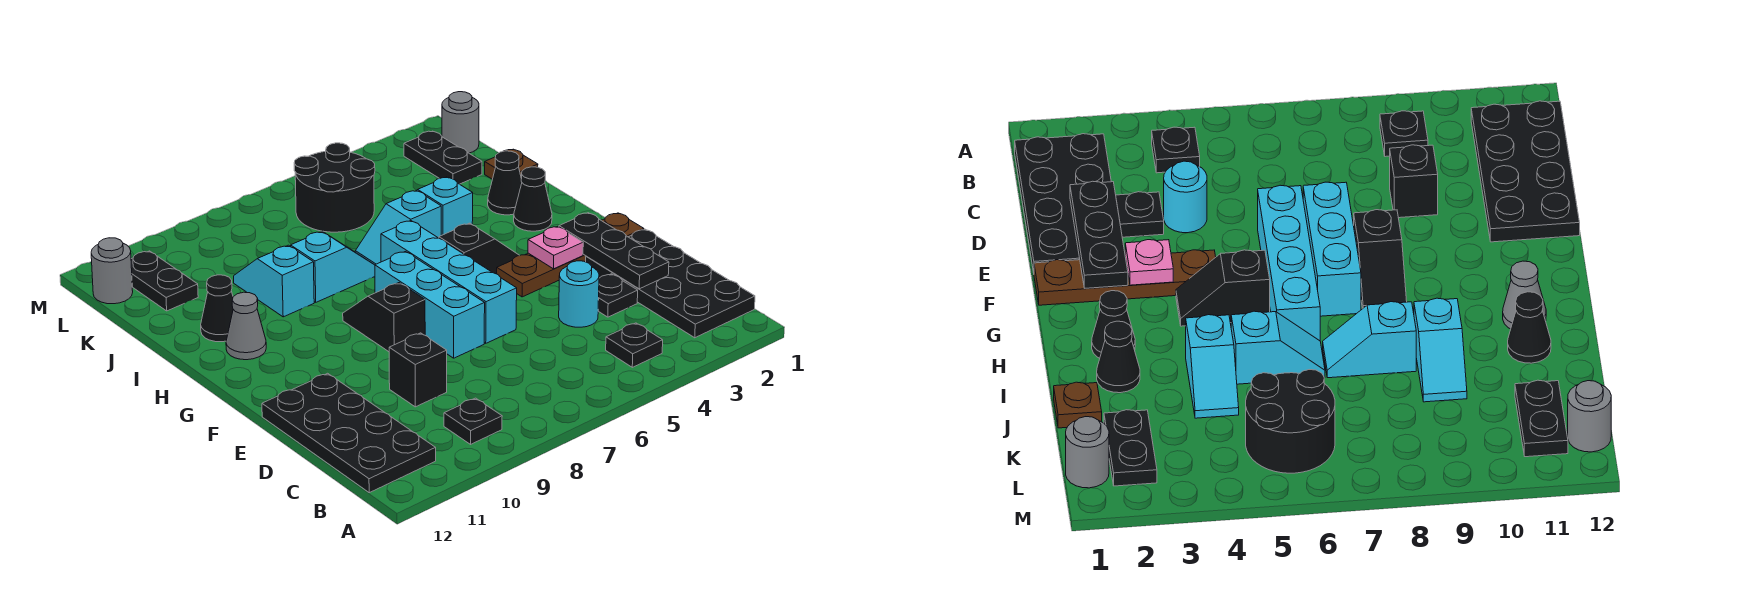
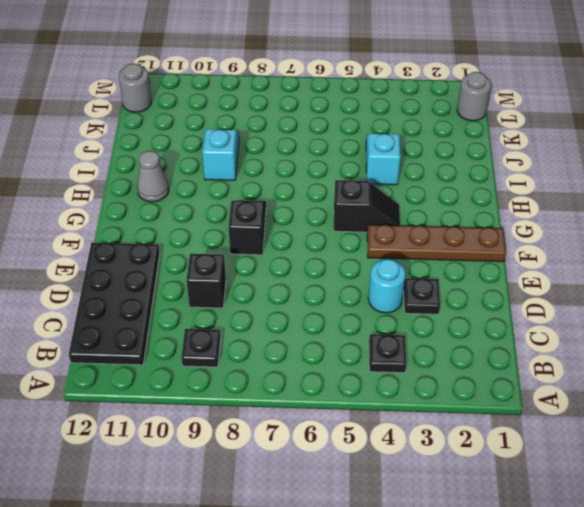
none -> black plate B1:E2 level 1
none -> cyan brick E6:H6 level 1
none -> cyan brick E7:G7 level 1

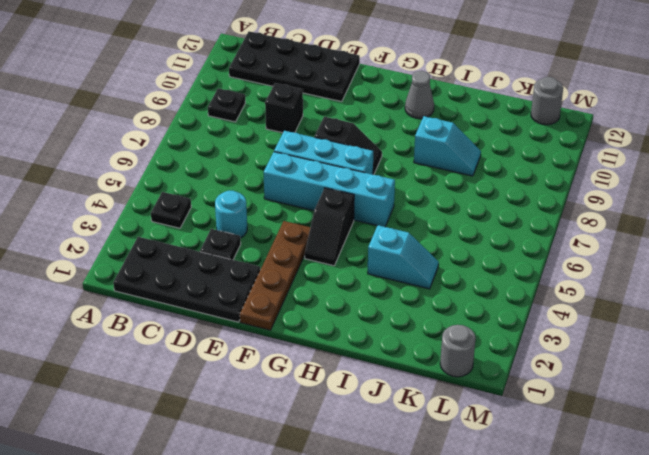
none -> black cone H2 level 1
none -> black cone I2 level 1
none -> cyan slope I5:I6 level 1 top 5

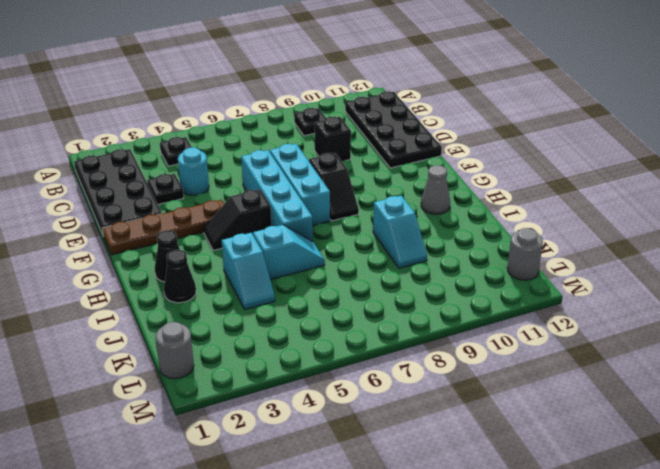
none -> cyan slope I7:I8 level 1 top 8
none -> black cone I11 level 1
none -> brown plate J1 level 1

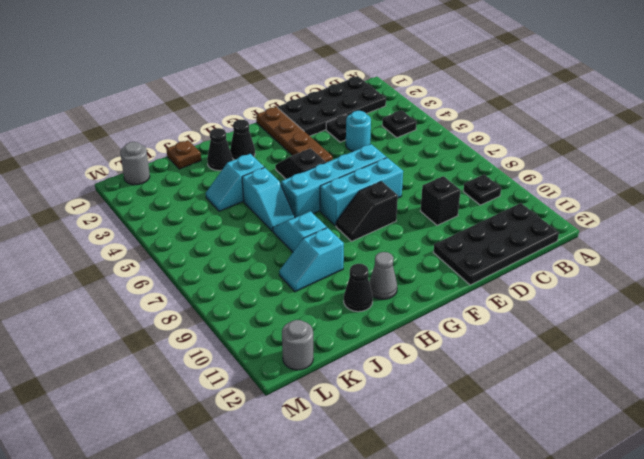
none -> black plate K2:L2 level 1
none -> black round brick K5:L6 level 1
none -> black plate K11:L11 level 1

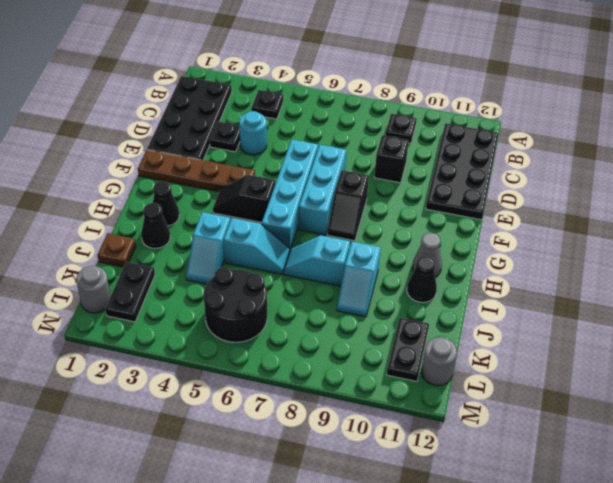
none -> black plate D2:F2 level 2
none -> pink plate F3 level 2

